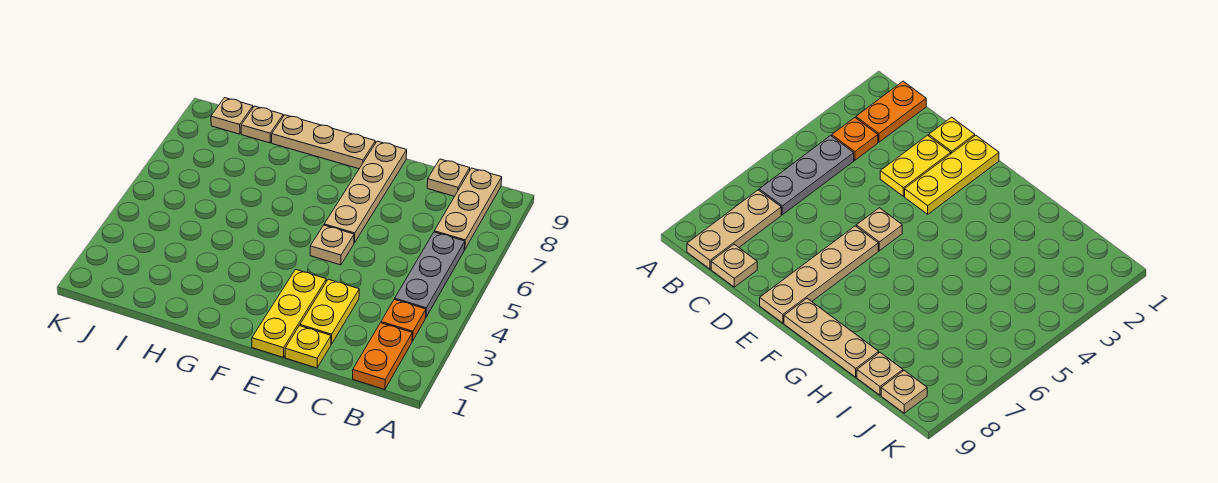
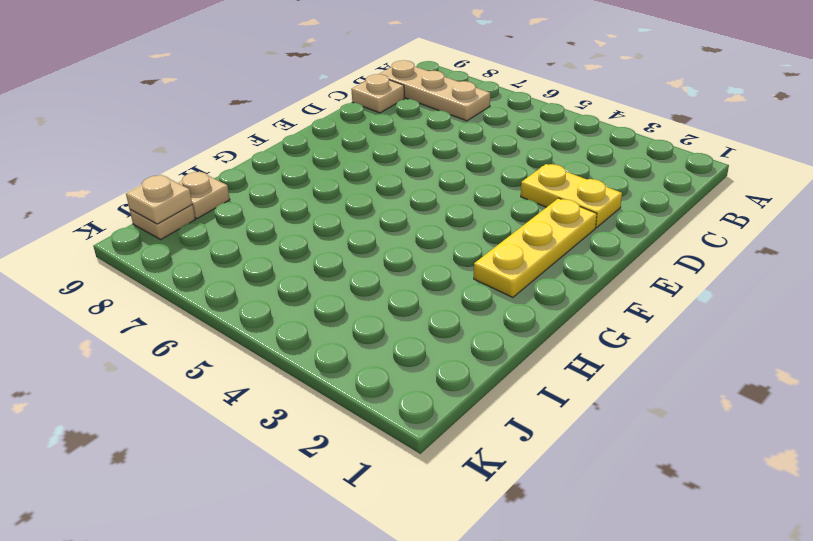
yellow plate E2:G2 level 1 -> yellow plate E1:E3 level 1
tan plate J9 level 2 -> tan plate E5 level 1
none -> orange plate B1:B2 level 1
none -> orange plate B3 level 1
none -> grey plate B4:B6 level 1

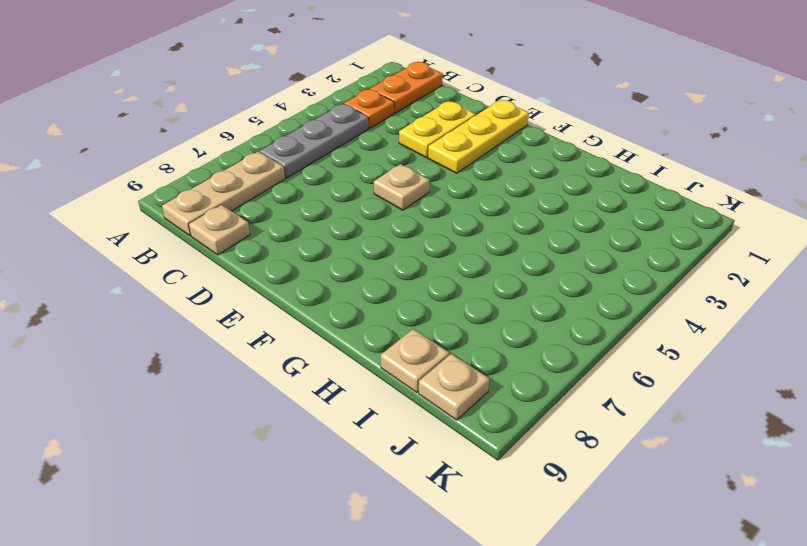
none -> yellow plate D1 level 1
none -> tan plate E6:E9 level 1
none -> tan plate F9:H9 level 1

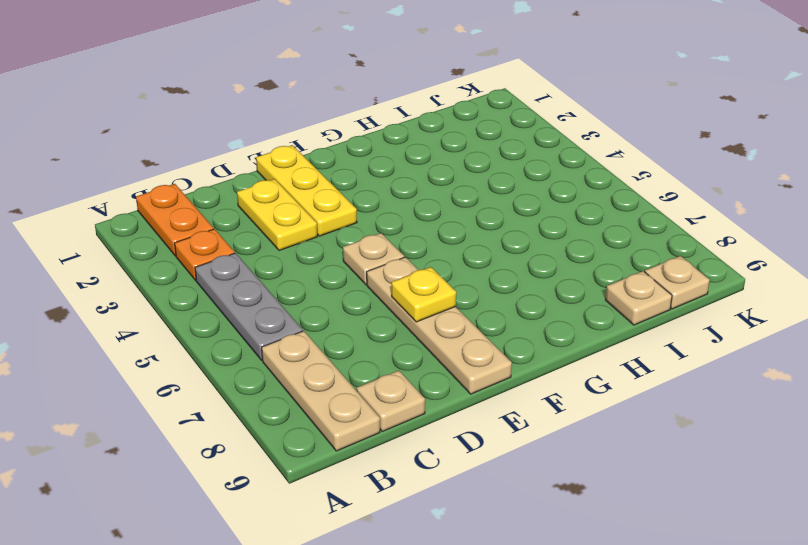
yellow plate E7 level 2 -> yellow plate D1 level 1
none -> tan plate F9:H9 level 1

